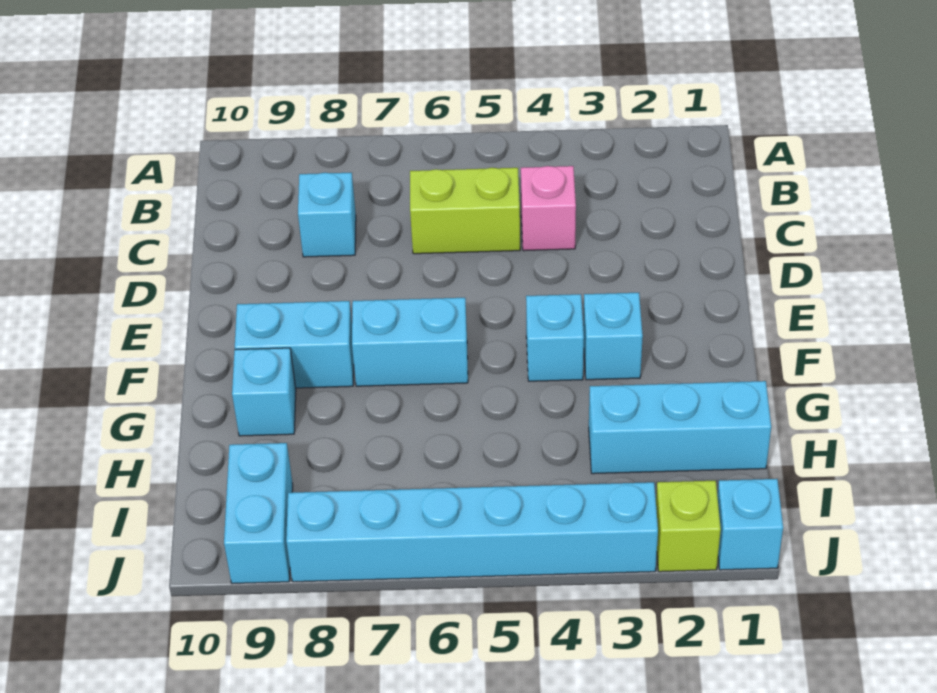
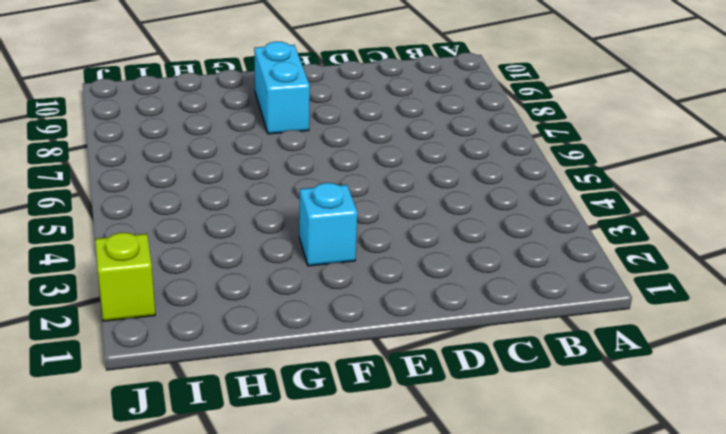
none -> pink brick C4 level 1
none -> lime brick C5:C6 level 1
none -> cyan brick C8 level 1

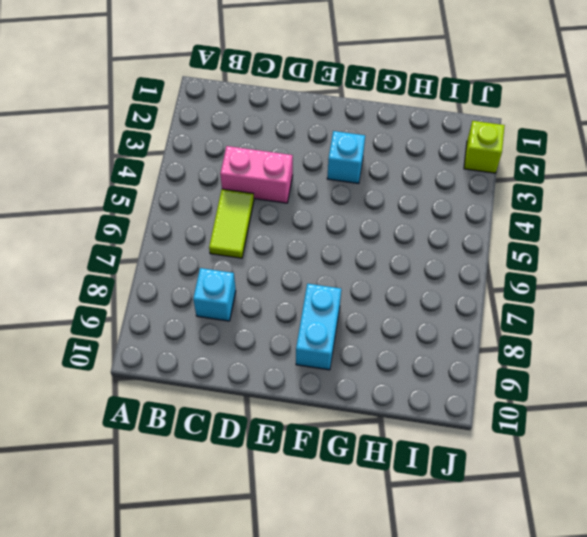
pink brick C4:D4 level 1 -> pink brick C4 level 1
lime tile C5:C6 level 1 -> lime brick C5:C6 level 1
none -> cyan brick F4 level 1
none -> cyan brick F6:F7 level 1
none -> cyan brick G9 level 1

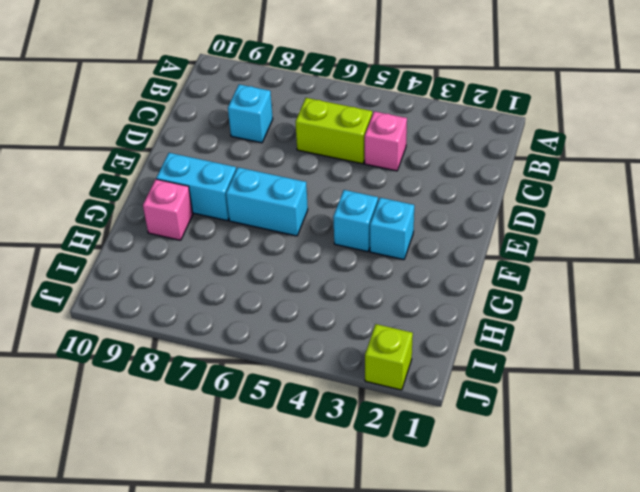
pink brick G9 level 1 -> cyan brick G9 level 1
none -> cyan brick H1:H3 level 1
none -> cyan brick I9:J9 level 1
none -> cyan brick J1 level 1

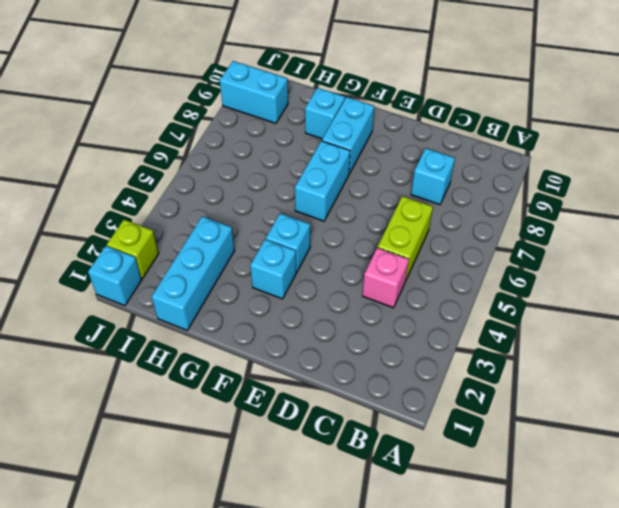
none -> cyan brick J3:J8 level 1

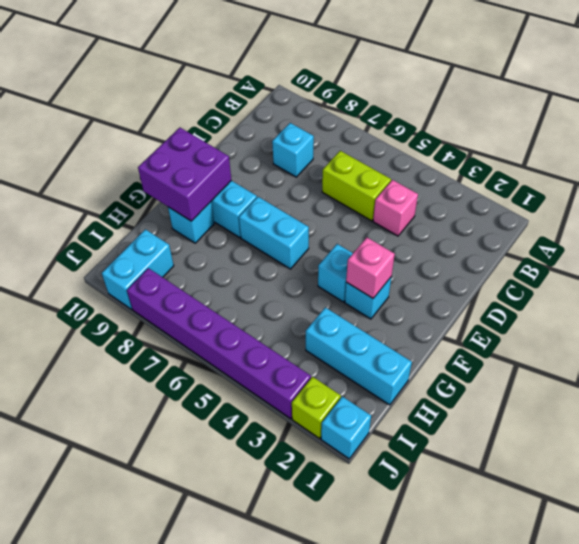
pink brick F3 level 2 -> none
purple brick F9:G10 level 2 -> none
purple brick J3:J8 level 1 -> cyan brick J3:J8 level 1

